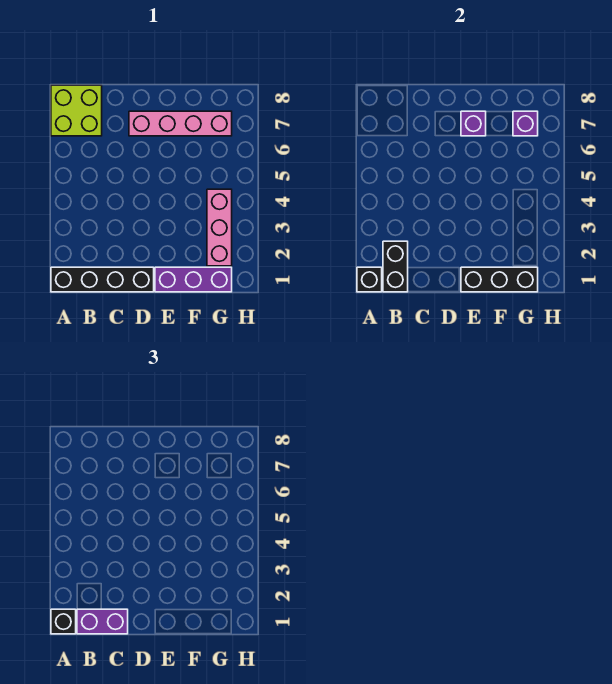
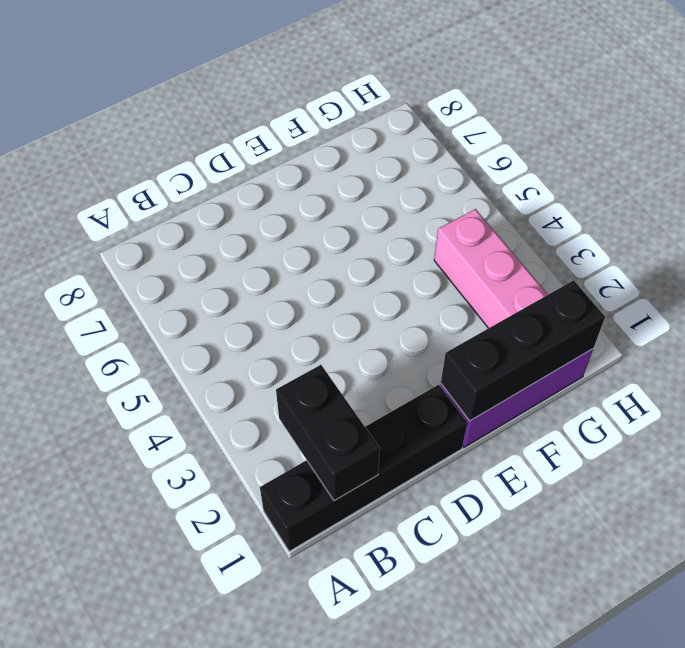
none -> lime brick A7:B8 level 1
none -> pink brick D7:G7 level 1
none -> black brick A1 level 2

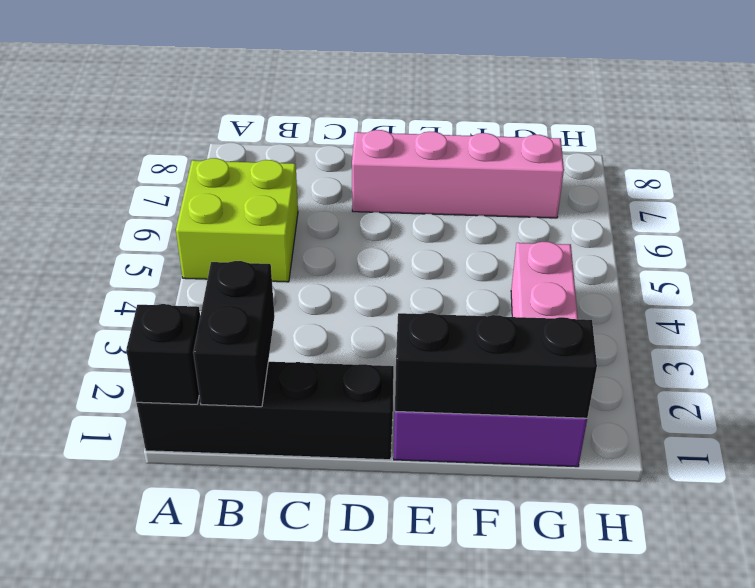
lime brick A5:B6 level 1 -> lime brick A7:B8 level 1
none -> purple brick E7 level 2
none -> purple brick G7 level 2
none -> black brick A1 level 3

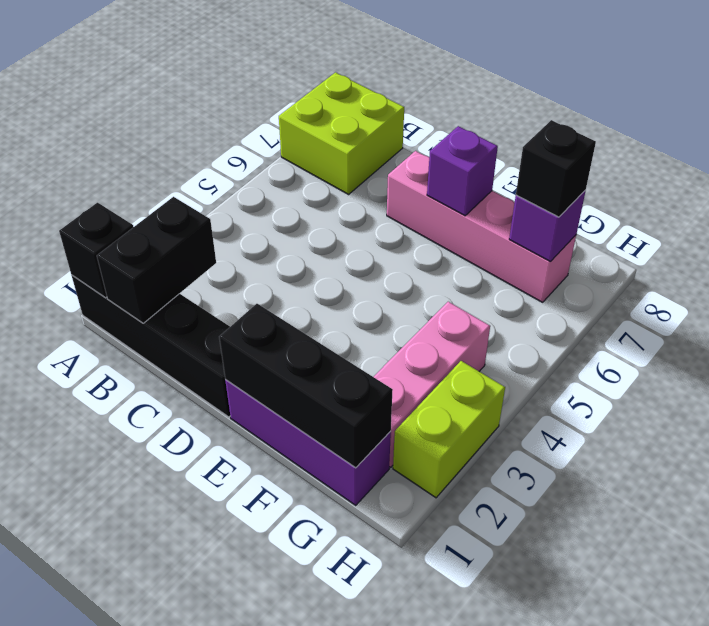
black brick G7 level 3 -> black brick A1 level 3
lime brick H2:H3 level 1 -> none
none -> purple brick B1:C1 level 3

